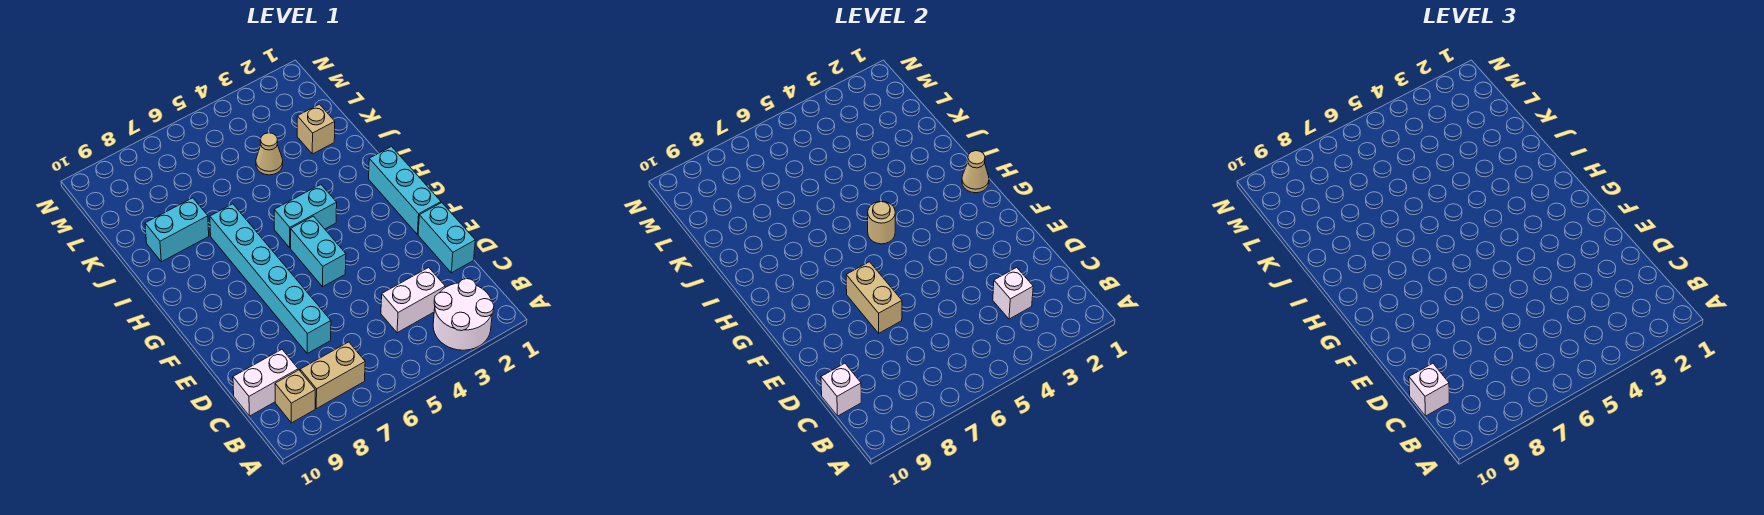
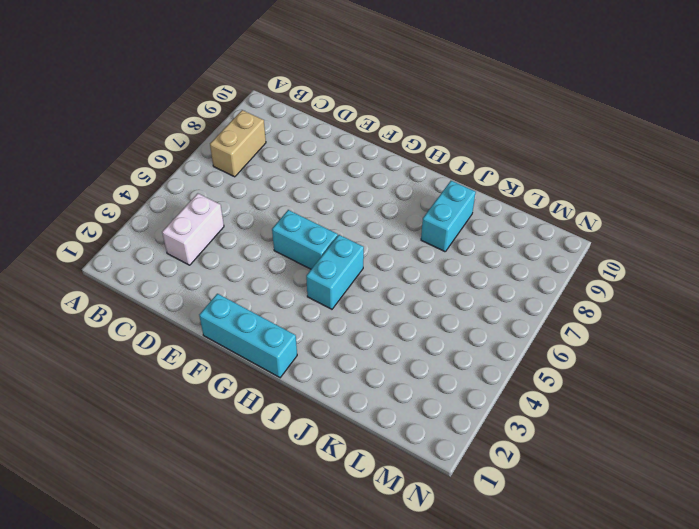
none -> white round brick A2:B3 level 1
none -> tan brick B9 level 1
none -> white brick C9:C10 level 1

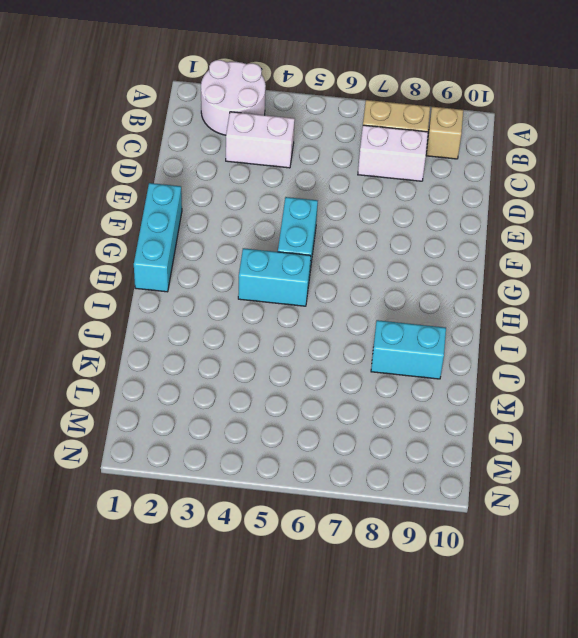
white brick C7:C8 level 1 -> white brick C9:C10 level 1
none -> cyan brick D1:E1 level 1
none -> cyan brick D7:I7 level 1
none -> tan brick K2 level 1

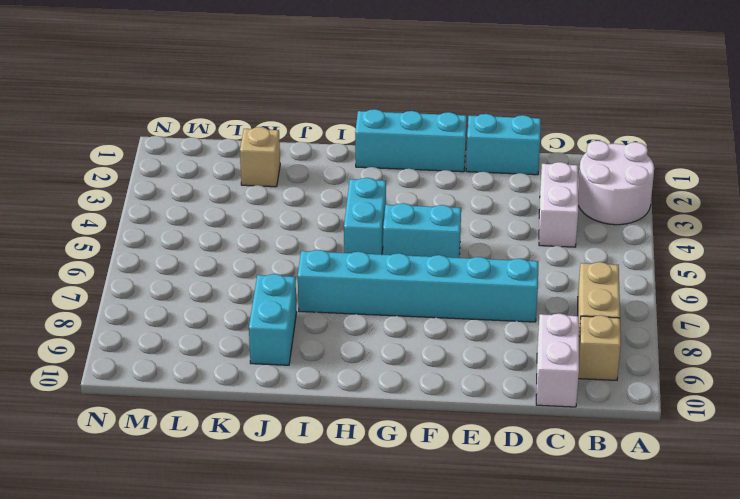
none -> tan cone K4 level 1
none -> white brick C3 level 2
none -> white brick C10 level 2

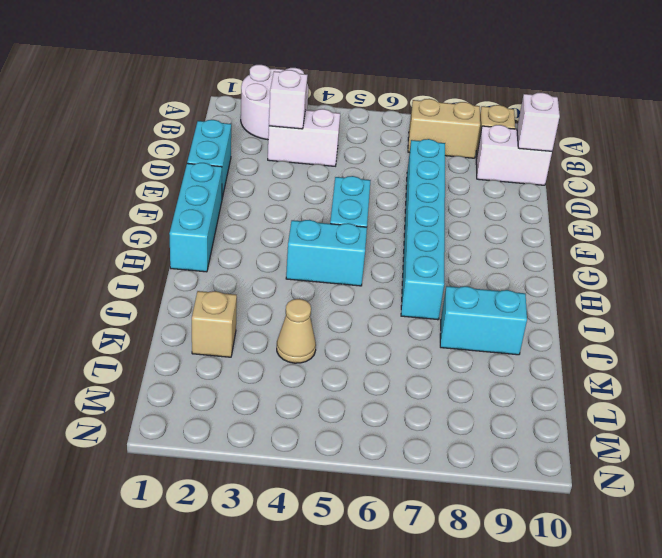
none -> tan brick E7:F7 level 2
none -> tan cone H1 level 2
none -> tan round brick H5 level 2

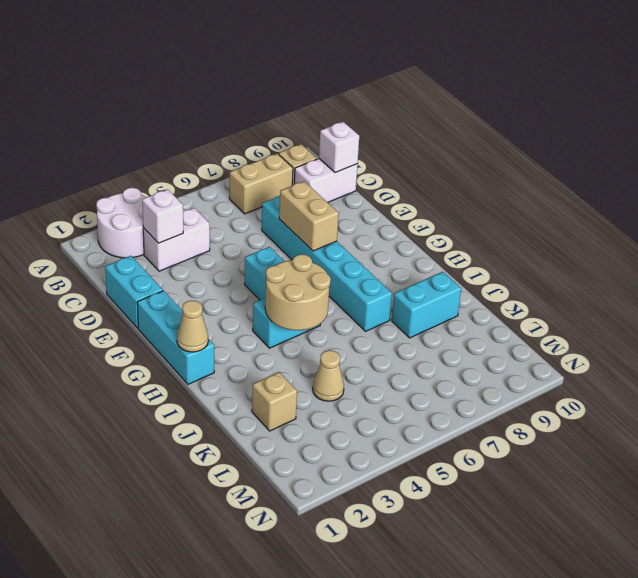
tan round brick H4:I5 level 2 -> tan round brick H5 level 2
none -> white brick C10 level 3

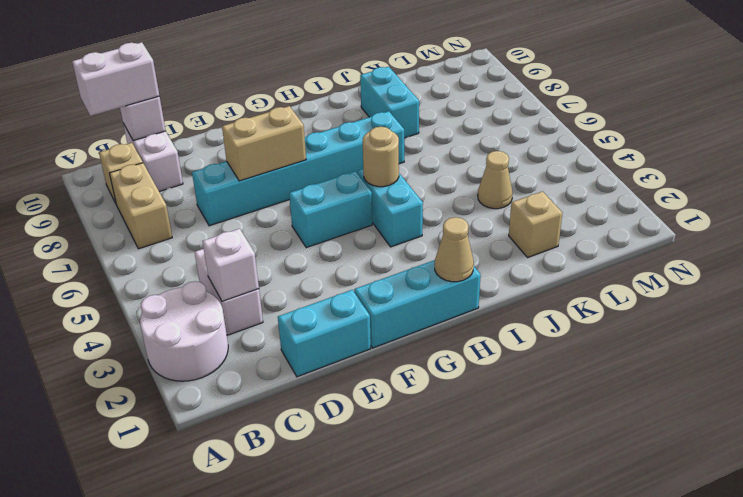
white brick B10:C10 level 3 -> white brick C10 level 3

